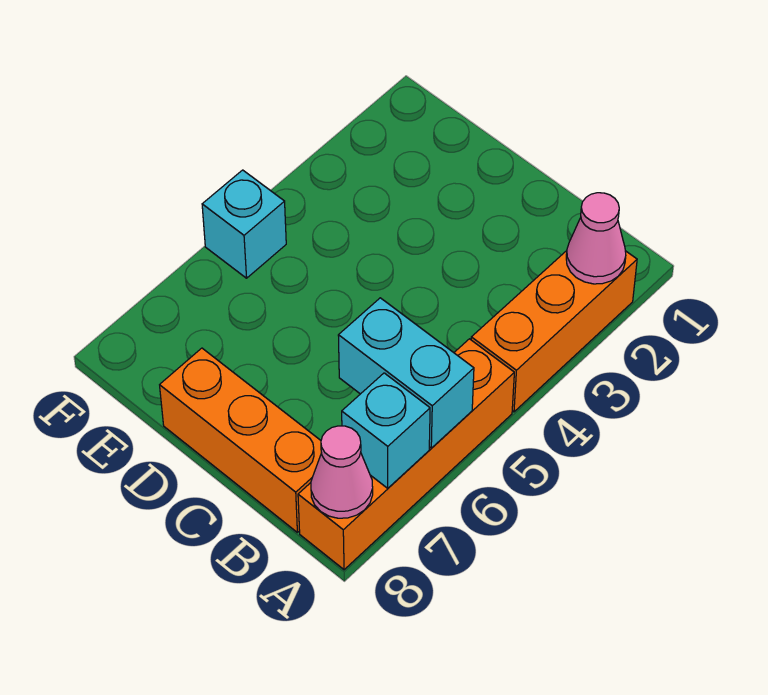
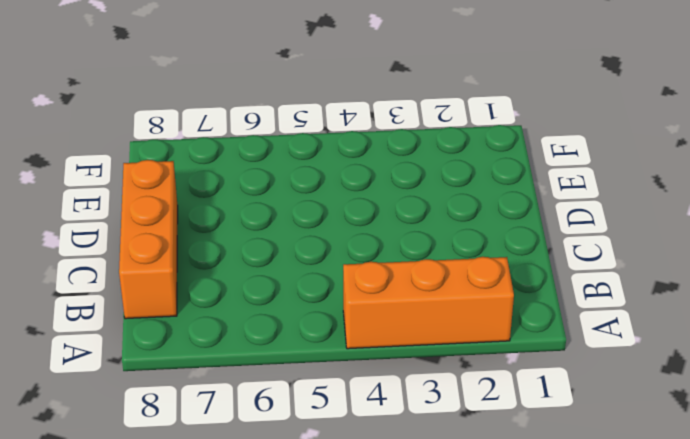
none -> orange brick A5:A8 level 1
none -> cyan brick F5 level 1

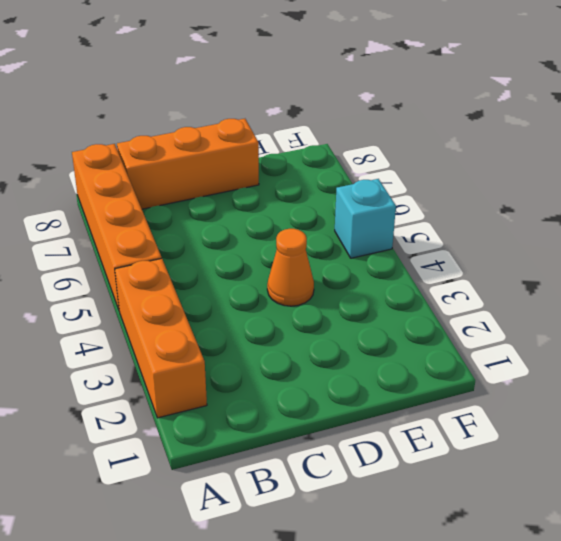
orange cone D4 level 1 -> none
none -> pink cone A2 level 2
none -> cyan brick A6:B6 level 2

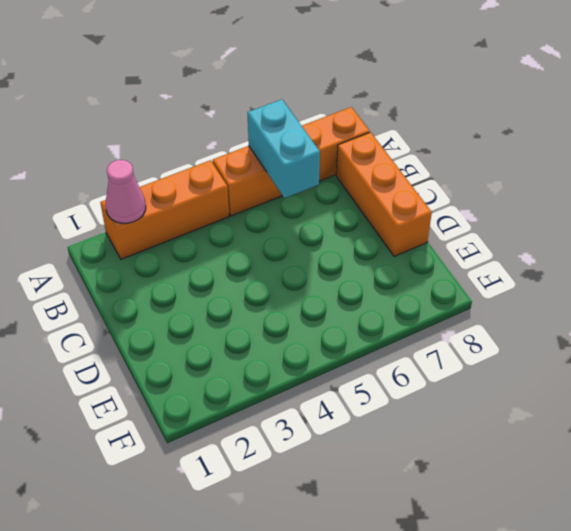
none -> cyan brick F5 level 1
none -> cyan brick A7 level 2

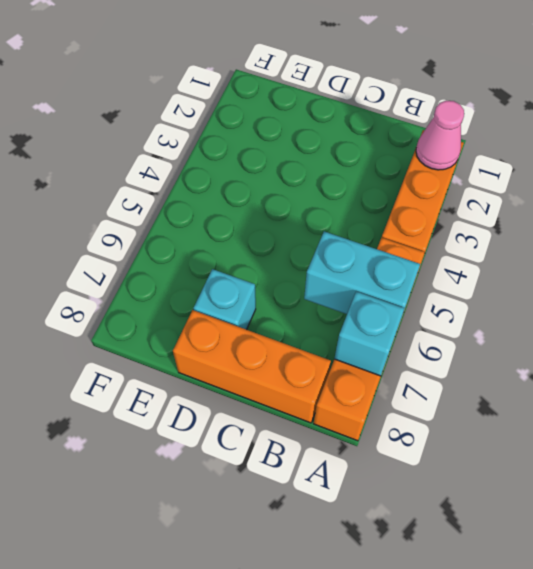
cyan brick D7 level 1 -> cyan brick F5 level 1
none -> pink cone A8 level 2

